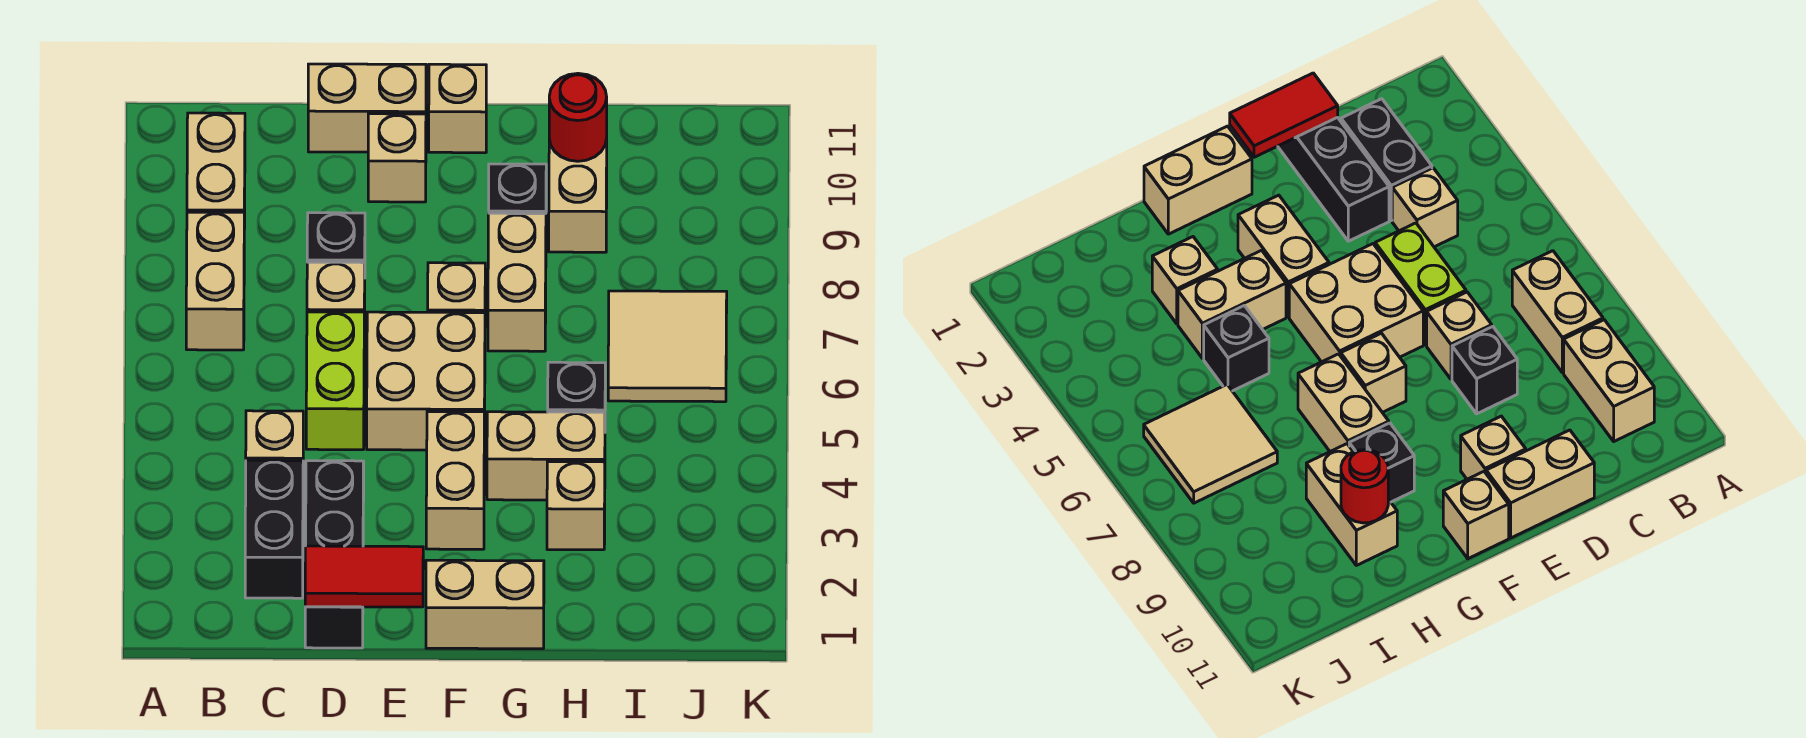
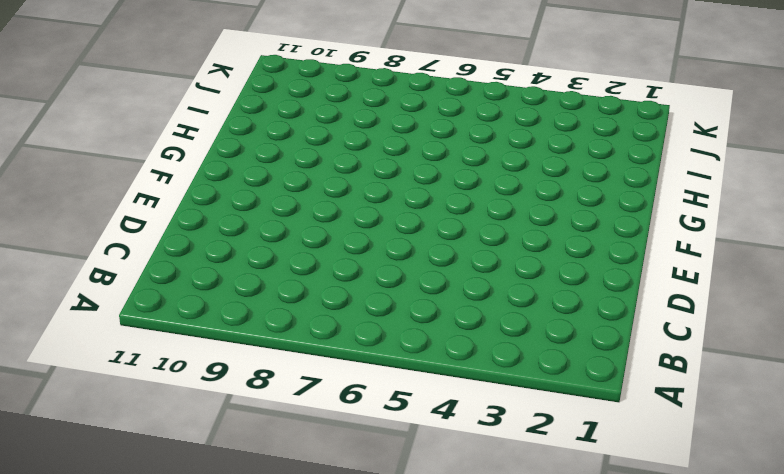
none -> tan brick B7:B8 level 1
none -> tan brick B9:B10 level 1
none -> black brick C2:C3 level 1

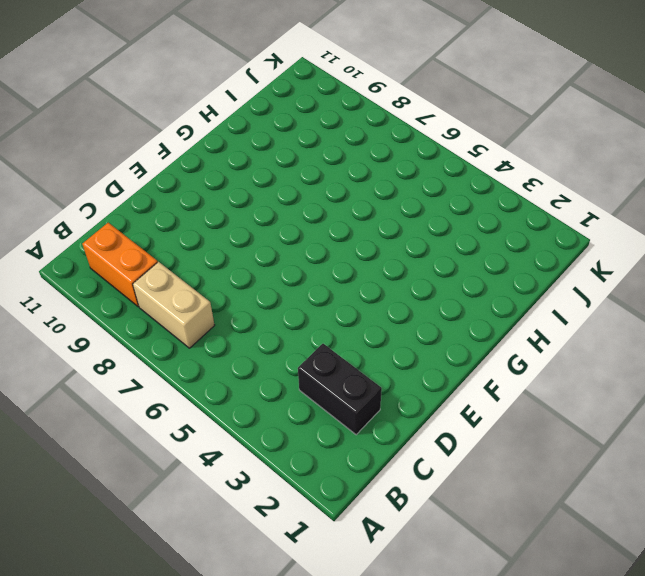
orange brick B9:B10 level 1 -> tan brick B9:B10 level 1
none -> tan brick C4 level 1
none -> black brick D1:D3 level 1
none -> lime brick D5:D6 level 1

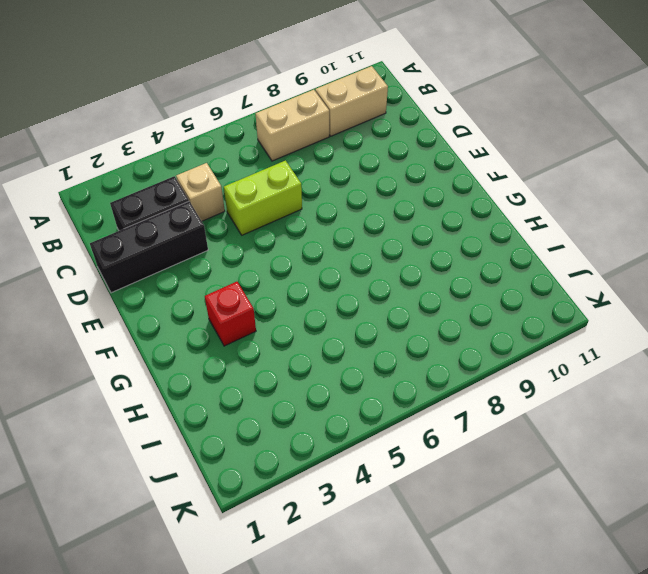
red brick G3 level 1 -> none
none -> tan brick D7 level 1
none -> black brick D8 level 1
none -> tan brick D11:E11 level 1

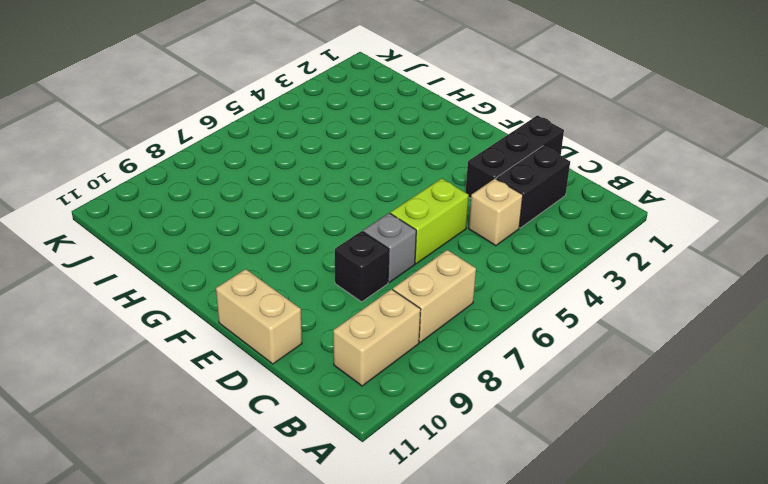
grey brick D7 level 1 -> tan brick D7 level 1
none -> tan brick E5:F6 level 1
none -> tan brick E10 level 1
none -> tan brick F1:G1 level 1

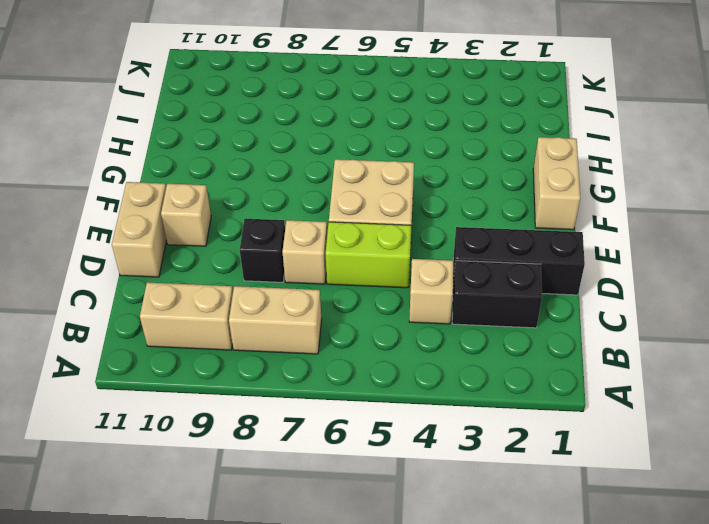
none -> tan brick F3:F4 level 1
none -> tan brick F7 level 1
none -> tan brick F11 level 1

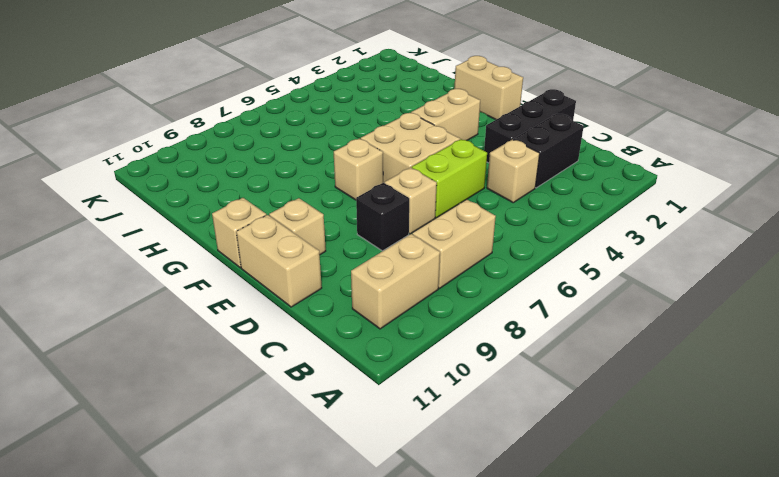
none -> tan brick G4:H4 level 1
none -> tan brick G7:G8 level 1
none -> black brick G9 level 1

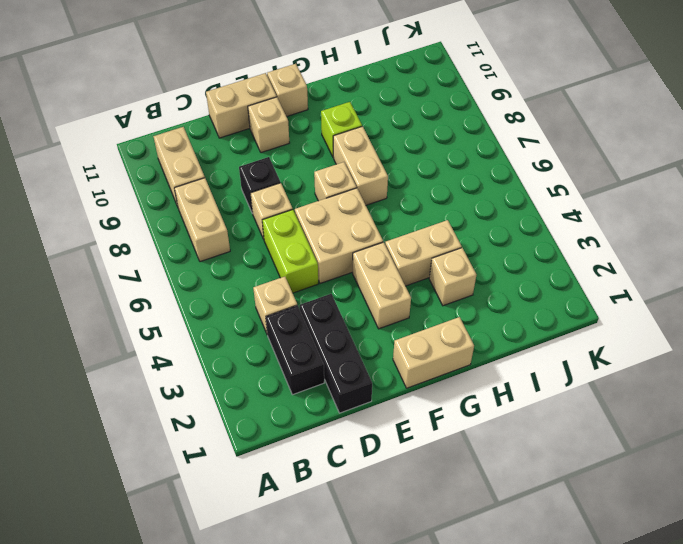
lime brick G9 level 1 -> black brick G9 level 1
none -> black brick H5 level 1
none -> tan brick H9:H10 level 1
none -> tan tile I6:J7 level 1

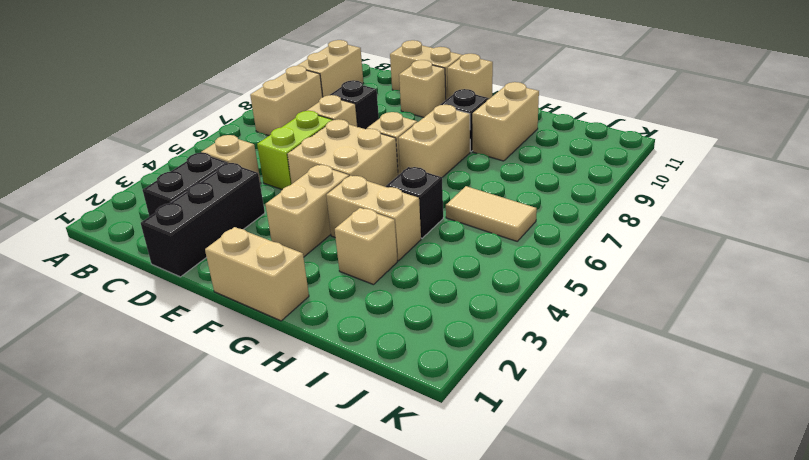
tan tile I6:J6 level 1 -> tan tile I6:J7 level 1
none -> red tile D1:E1 level 2
none -> red round brick H10 level 2

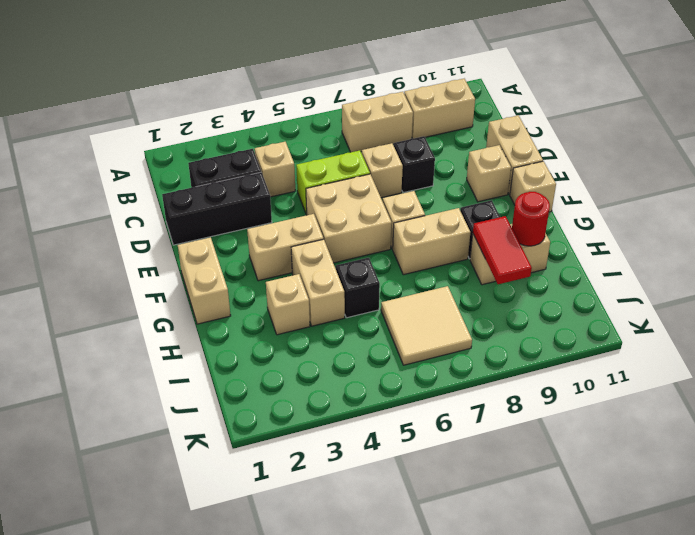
red tile H9:I9 level 2 -> red tile D1:E1 level 2

